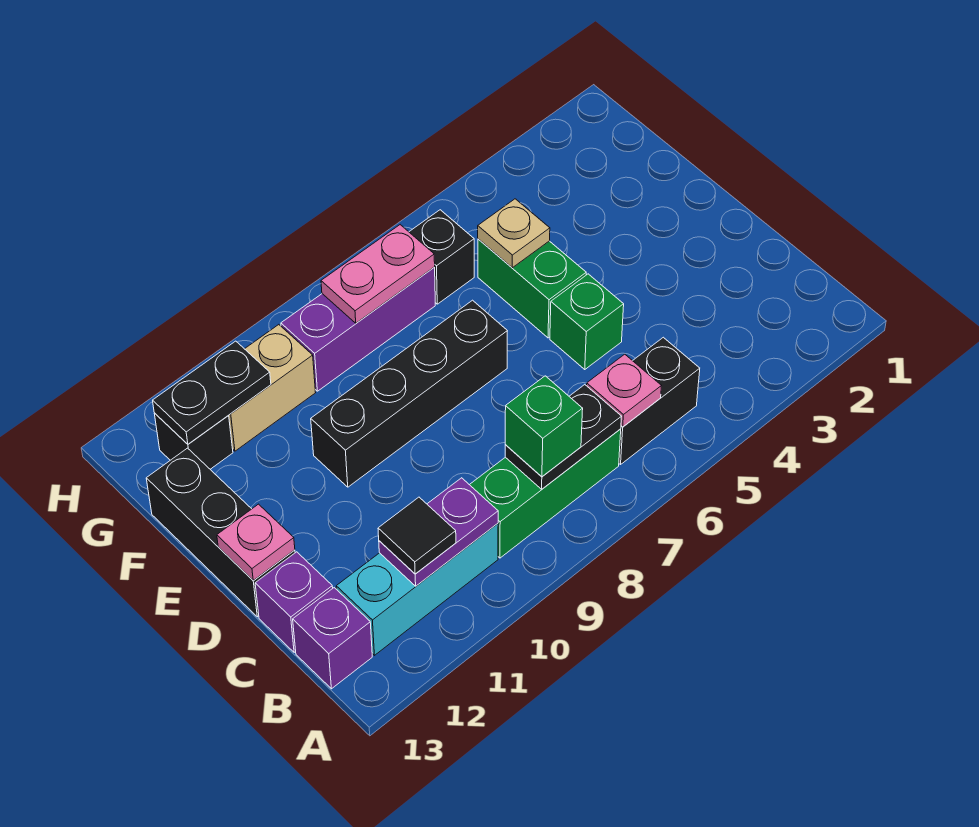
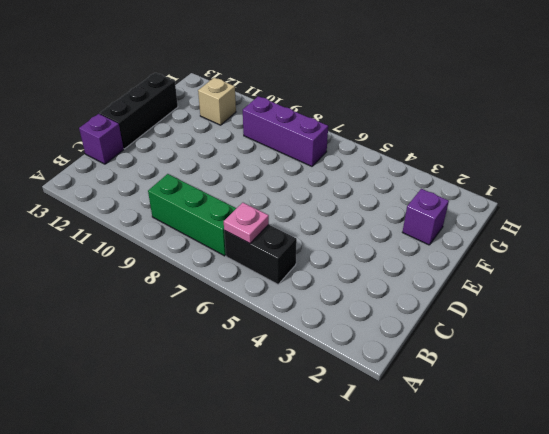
purple brick F2 level 1 -> purple brick B13 level 1
tan brick G11 level 1 -> tan brick G10:G11 level 1
none -> cyan brick B10:B12 level 1
none -> green brick D5 level 1
none -> green brick E5:F5 level 1

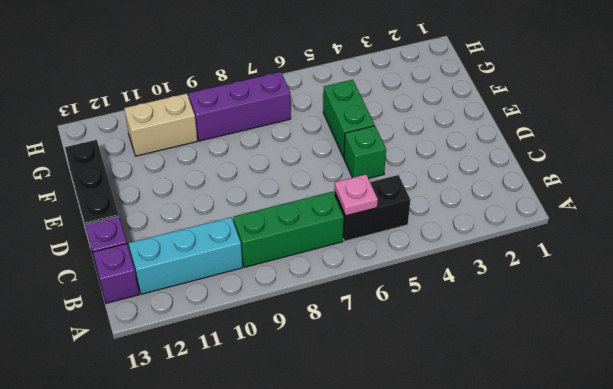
none -> black brick E7:E10 level 1
none -> black brick G6 level 1
none -> black brick G12 level 1

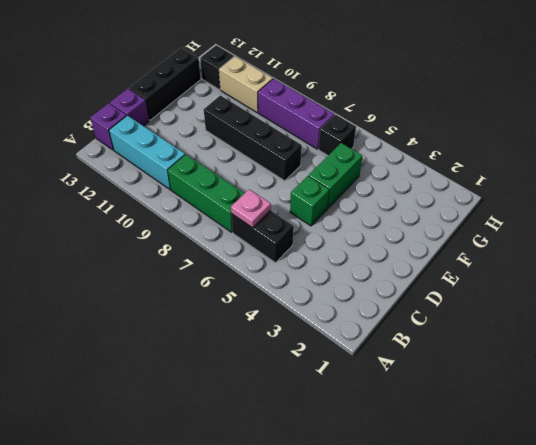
none -> black plate B7:B8 level 2
none -> purple plate B10:B11 level 2
none -> pink plate D13 level 2

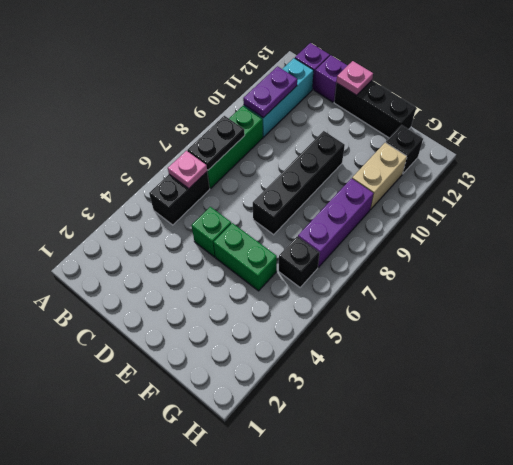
none -> tan plate F5 level 2
none -> pink plate G7:G8 level 2
none -> black plate G11:G12 level 2

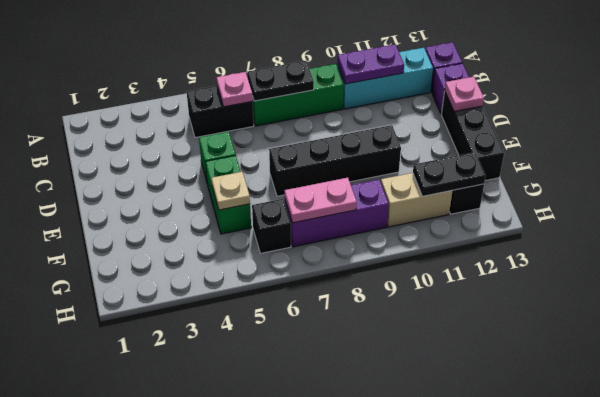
none -> green brick B8 level 3
none -> black tile B11 level 3

